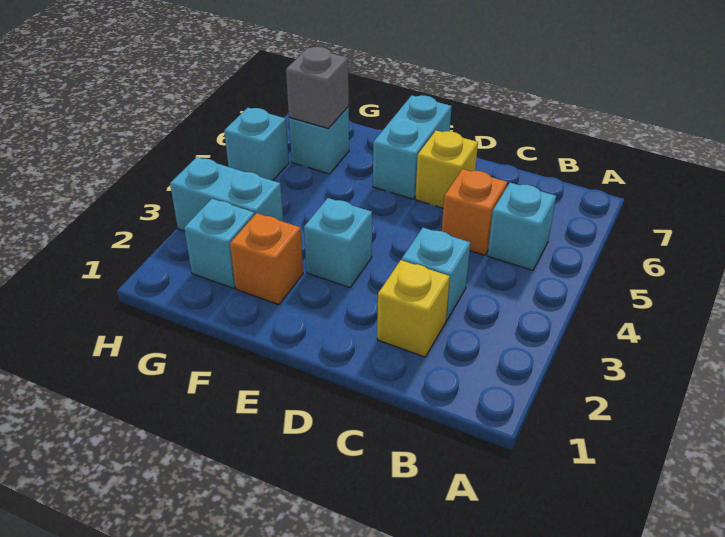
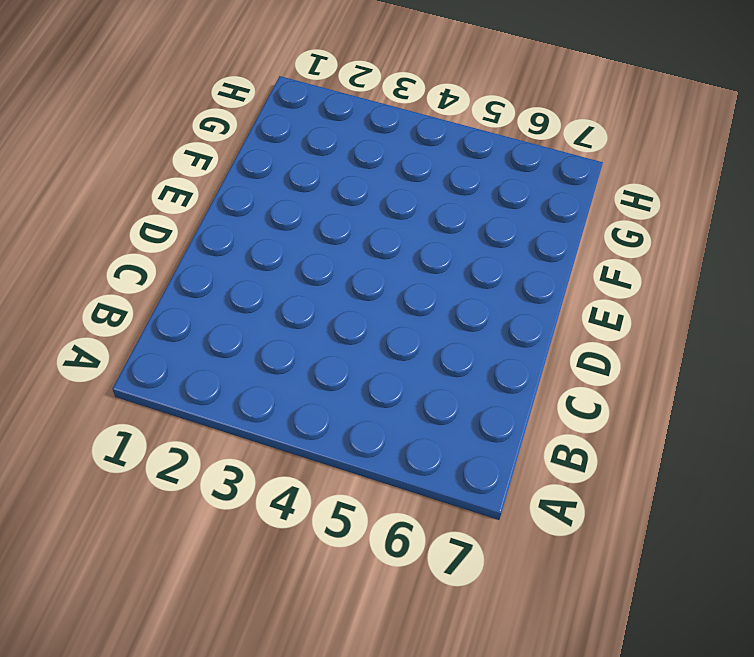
none -> cyan brick B5 level 1
none -> yellow brick C2 level 1
none -> cyan brick C3 level 1

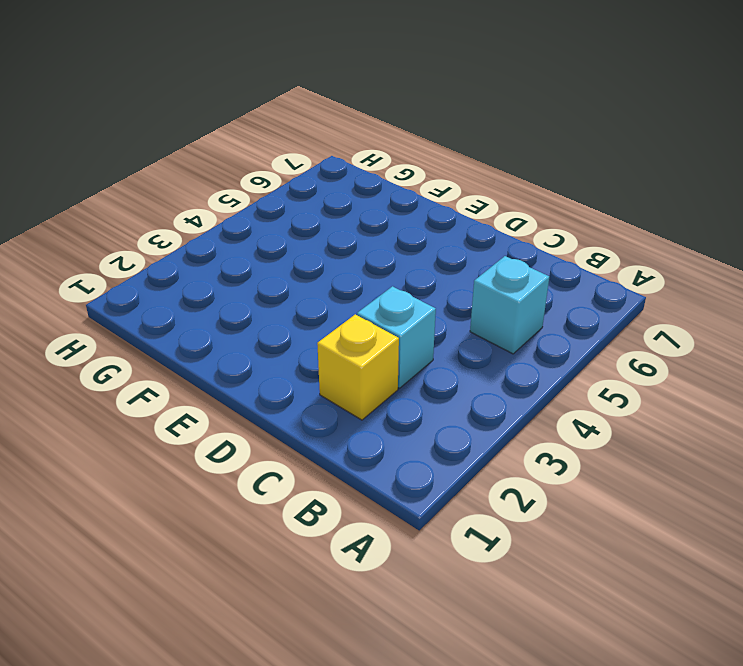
none -> orange brick C5 level 1
none -> yellow brick D6 level 1
none -> cyan brick E3 level 1

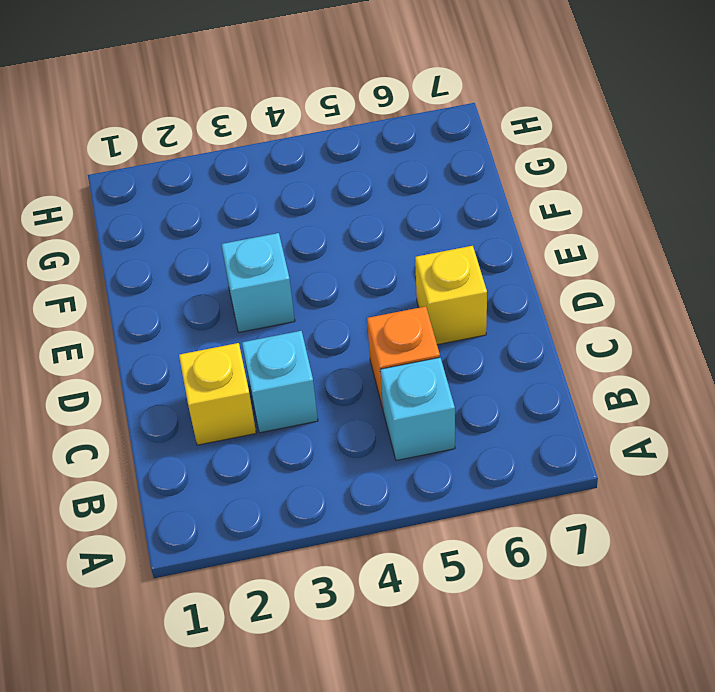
none -> cyan brick E6:E7 level 1
none -> orange brick F2 level 1
none -> cyan brick G2 level 1

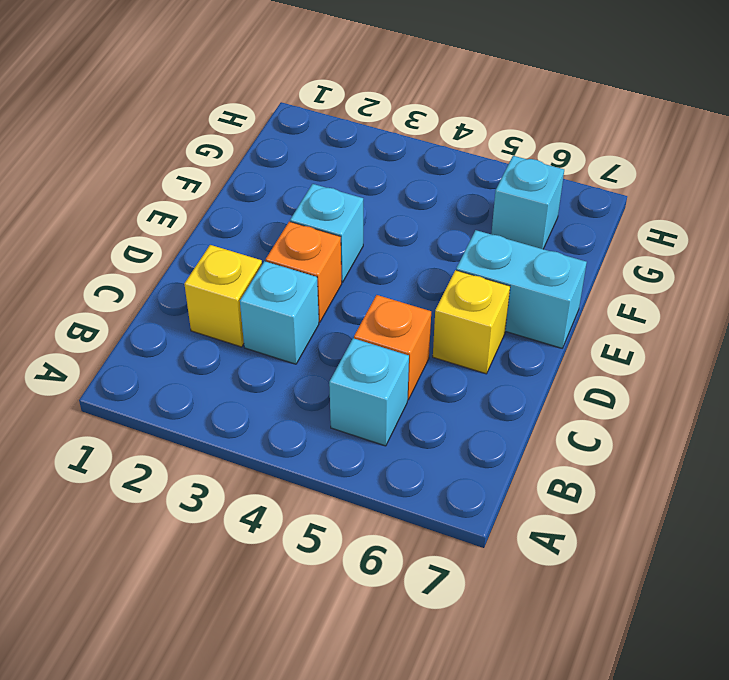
orange brick D3 level 1 -> orange brick F2 level 1
none -> cyan brick G2 level 1
none -> cyan brick G3:H3 level 1
none -> cyan brick H5 level 1

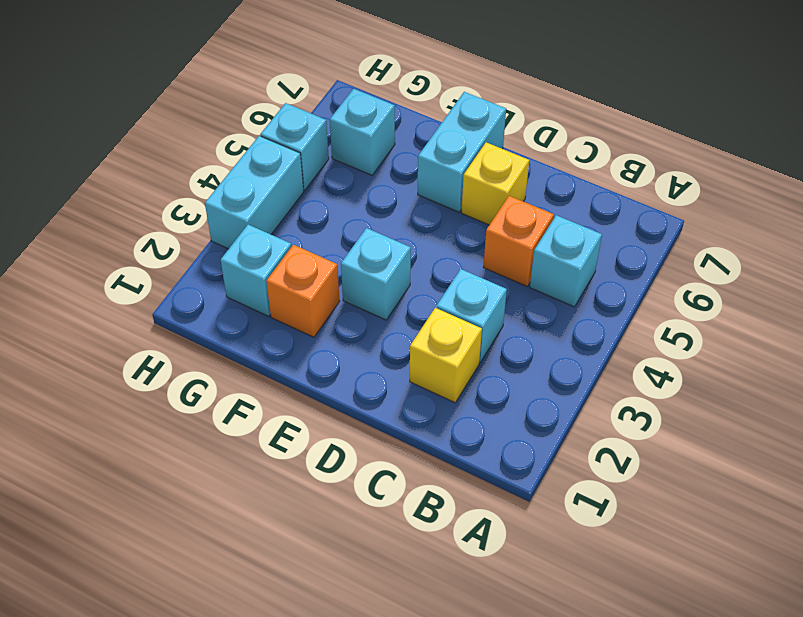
cyan brick H3:H4 level 1 -> cyan brick G3:H3 level 1
none -> grey brick G6 level 2

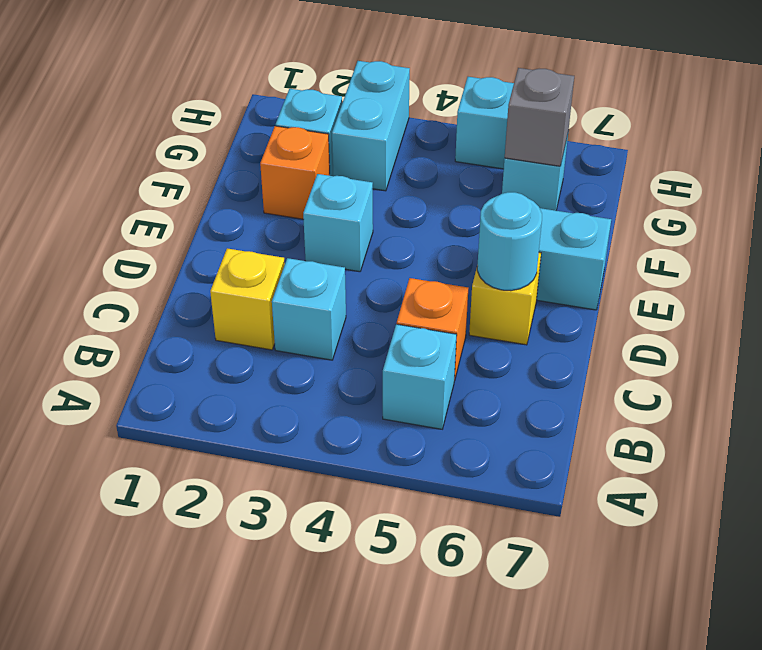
cyan round brick D6 level 2 -> none

